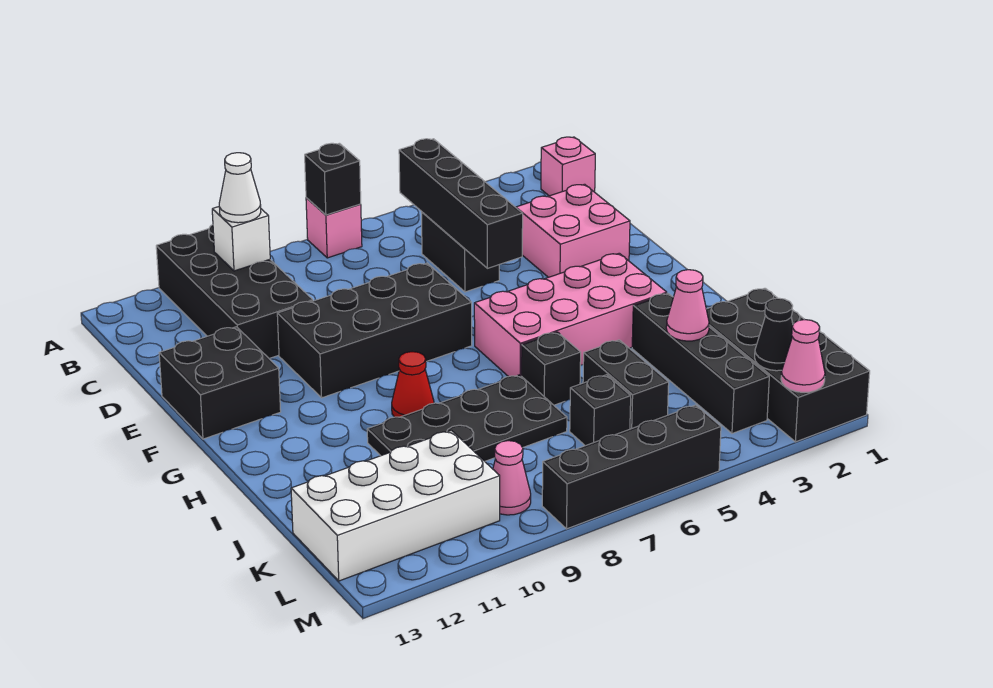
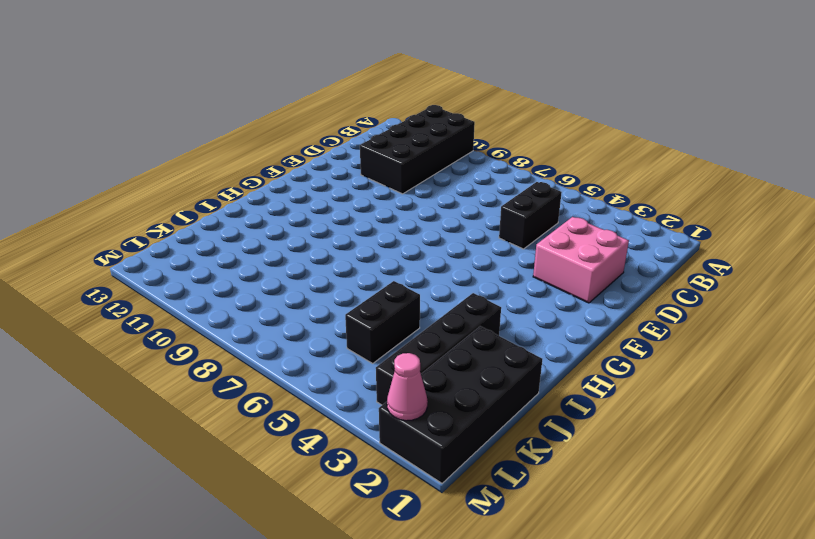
none -> pink brick A7 level 1
none -> pink brick B1 level 1
none -> black brick E7:F10 level 1

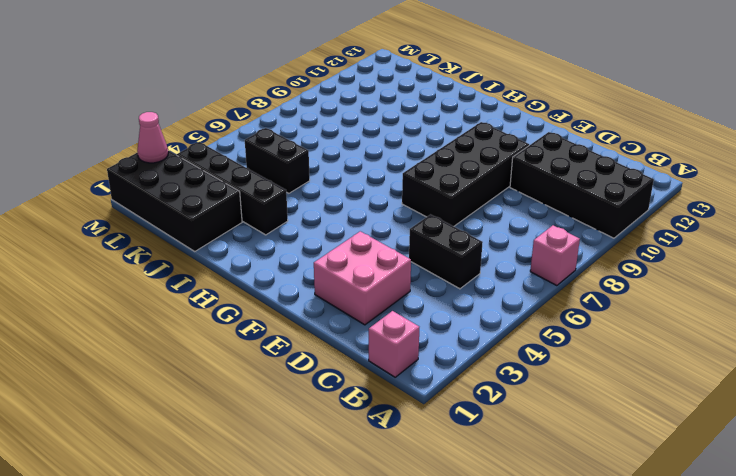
none -> black brick E12:F13 level 1
none -> pink brick G3:H6 level 1
none -> red cone H9 level 1

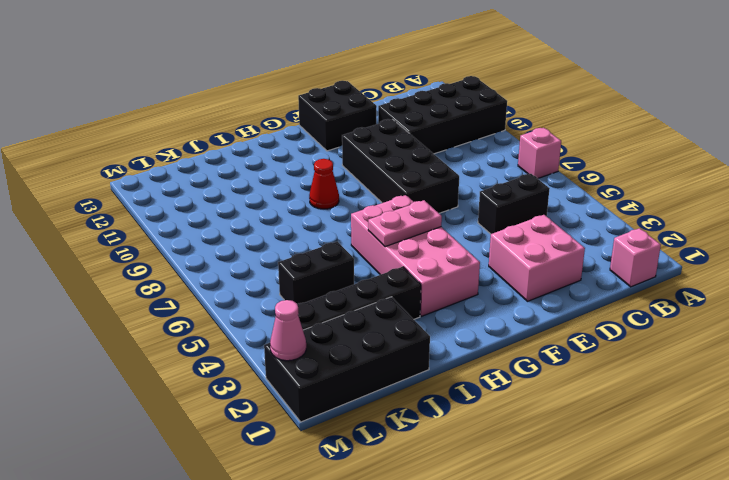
pink plate G5:H5 level 2 -> none
none -> black brick I6 level 1
none -> black plate I7:J10 level 1
none -> black brick K6 level 1

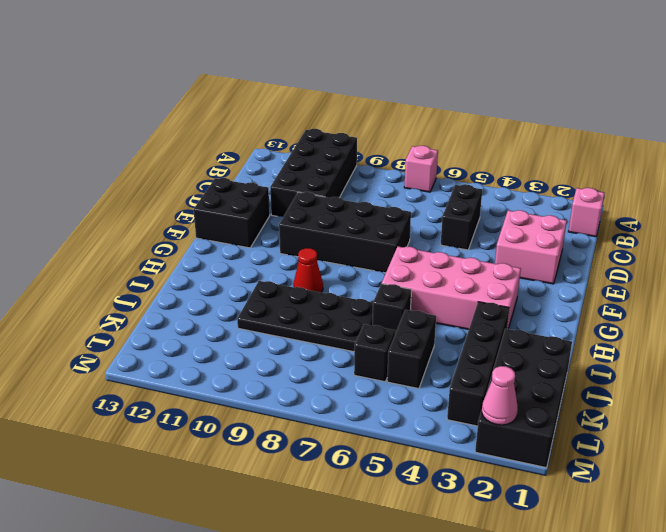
none -> white brick K10:L13 level 1
none -> pink cone L9 level 1
none -> black brick M5:M8 level 1

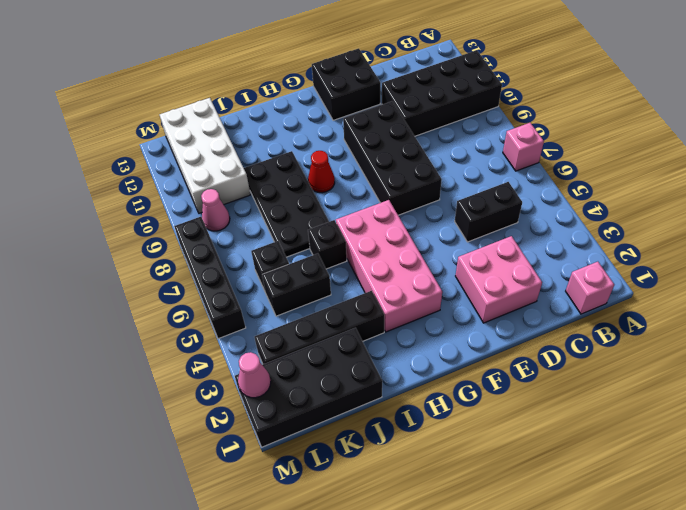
none -> black brick A7 level 2
none -> black brick B5:E5 level 2
none -> white brick B10 level 2

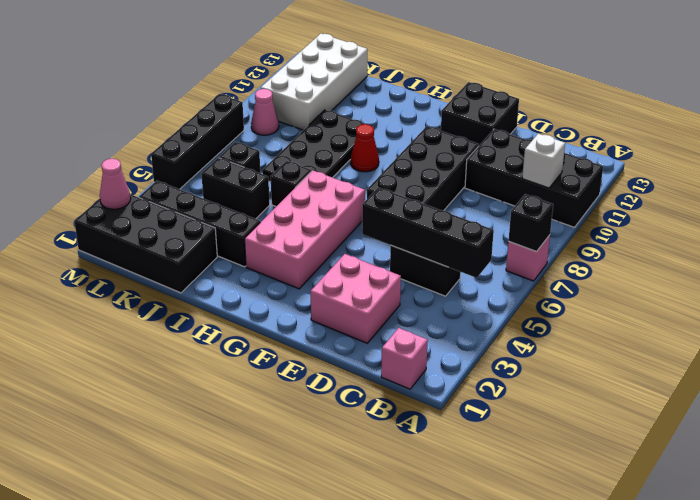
none -> pink cone J3 level 2
none -> black cone L2 level 2
none -> white cone B10 level 3

